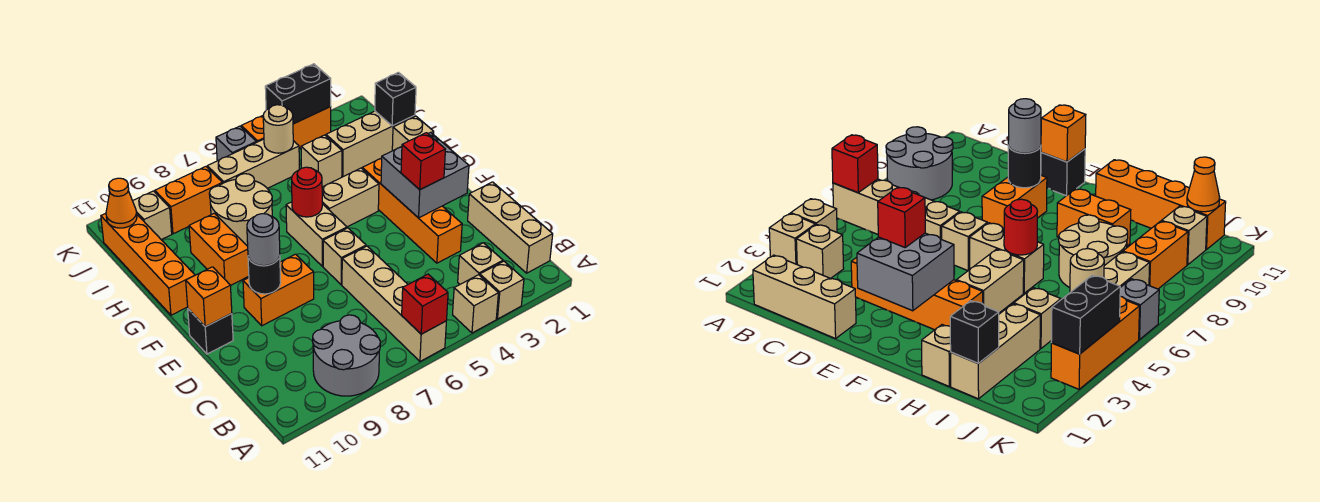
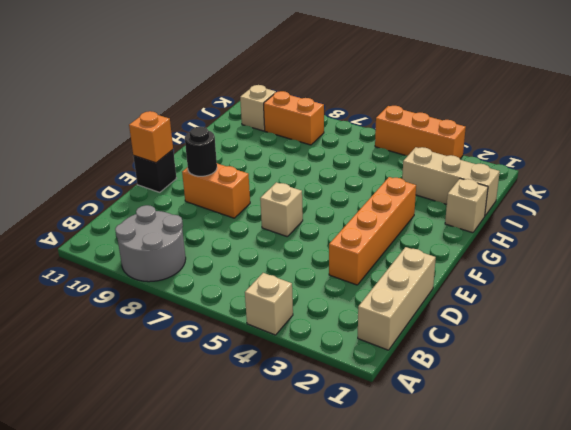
none -> tan brick A3 level 1
none -> tan brick A6:D6 level 1
none -> tan brick B3 level 1
none -> tan brick F6:G6 level 1

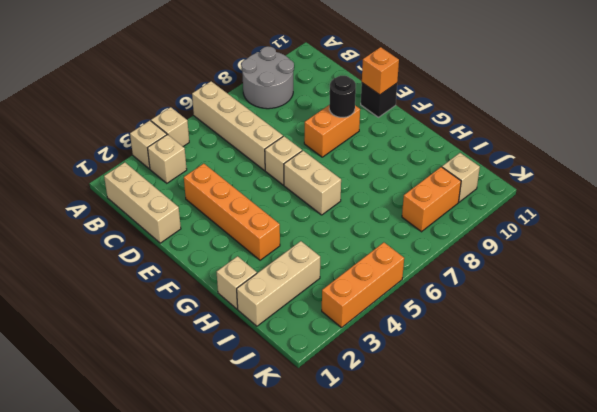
none -> tan brick G4:G5 level 1
none -> orange brick G9:H9 level 1
none -> orange brick G11:J11 level 1
none -> tan round brick H7:I8 level 1

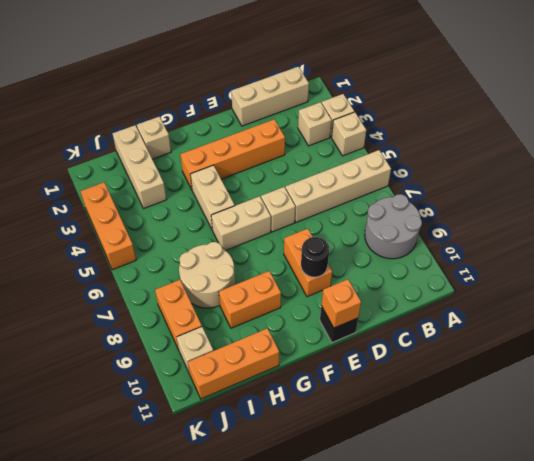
orange brick H11:J11 level 1 -> orange brick G11:J11 level 1
none -> tan brick I4 level 1
none -> tan brick J5:J7 level 1
none -> grey brick K6 level 1
none -> red brick A6 level 2

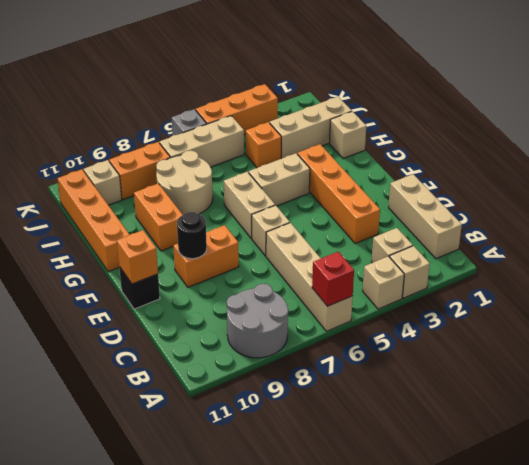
orange brick I4 level 1 -> tan brick I4 level 1
none -> grey brick E2:F3 level 2
none -> red round brick G6 level 2
none -> black brick I1 level 2
none -> tan round brick J5 level 2

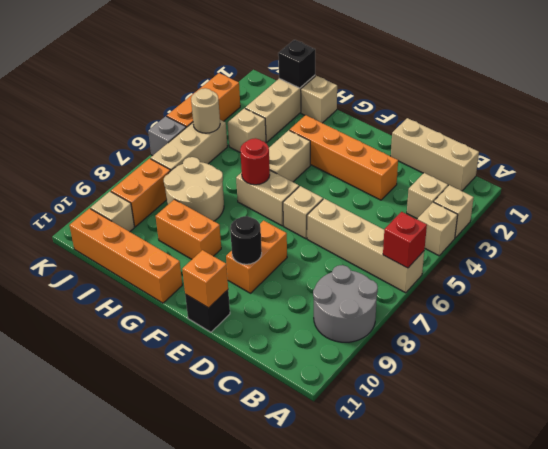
none -> grey brick E2:F3 level 2
none -> orange cone J11 level 2
none -> black brick K3:K4 level 2
none -> red brick E3 level 3

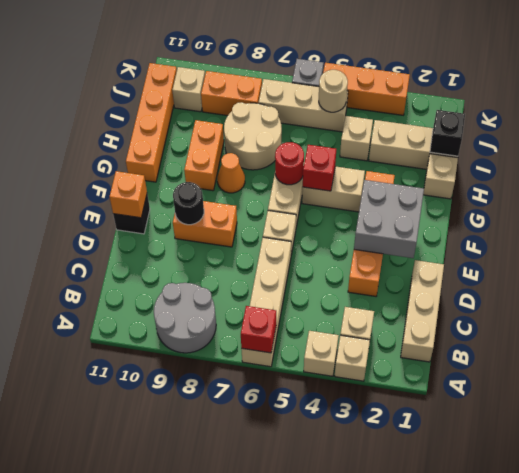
red brick G5 level 2 -> red brick E3 level 3
orange cone G8 level 1 -> orange cone J11 level 2
none -> black brick K3:K4 level 2
none -> grey round brick E9 level 3

